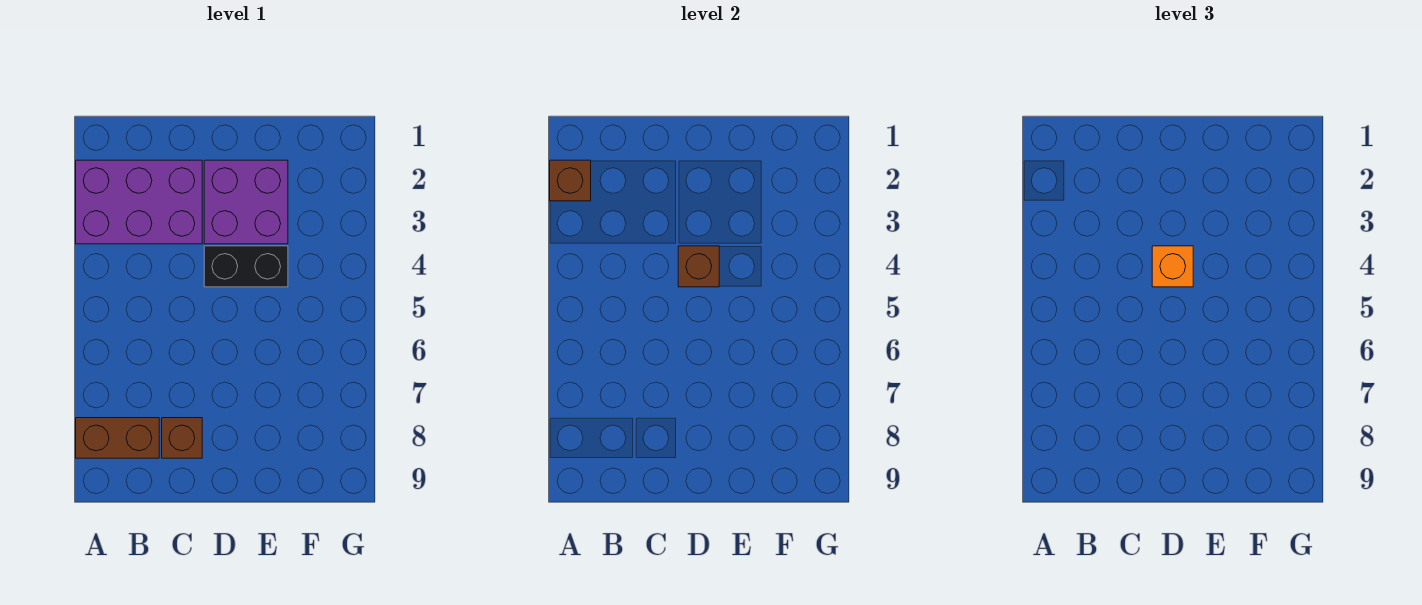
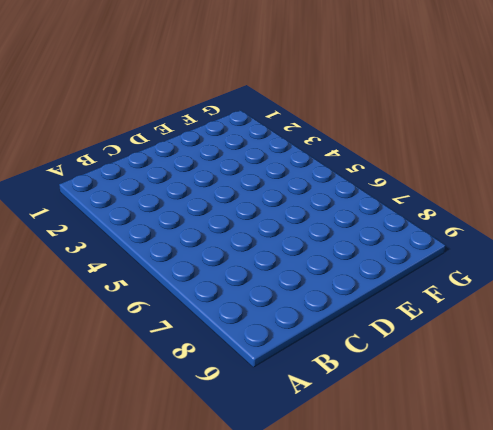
none -> purple brick A2:C3 level 1
none -> brown brick A8:B8 level 1

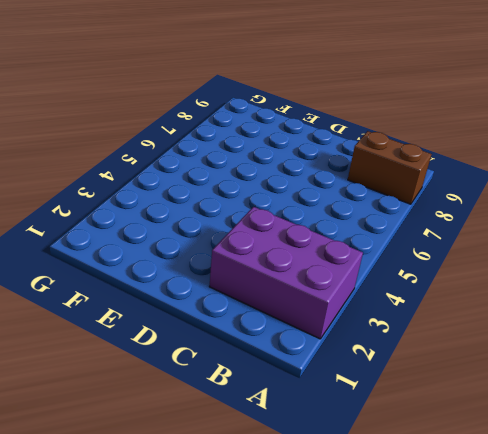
none -> brown brick C8 level 1
none -> purple brick D2:E3 level 1

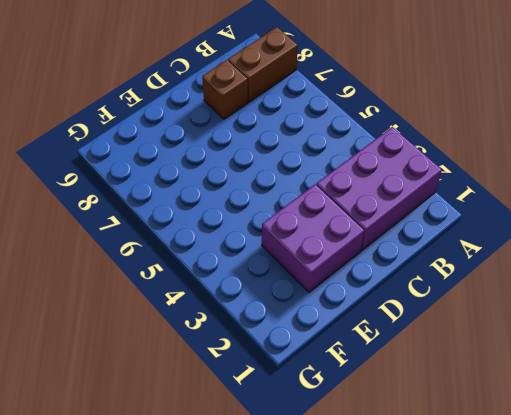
none -> black brick D4:E4 level 1
none -> brown brick A2 level 2

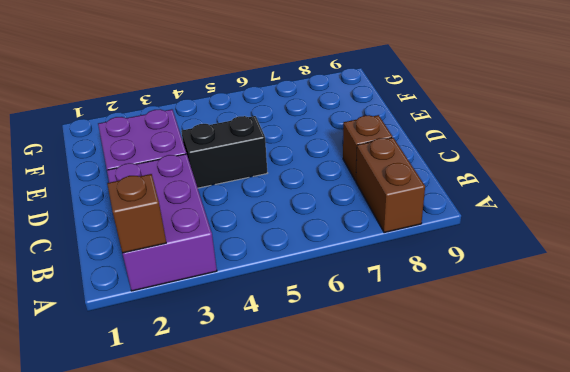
black brick D4:D5 level 1 -> black brick D4:E4 level 1
none -> brown brick D4 level 2
none -> orange brick D4 level 3

